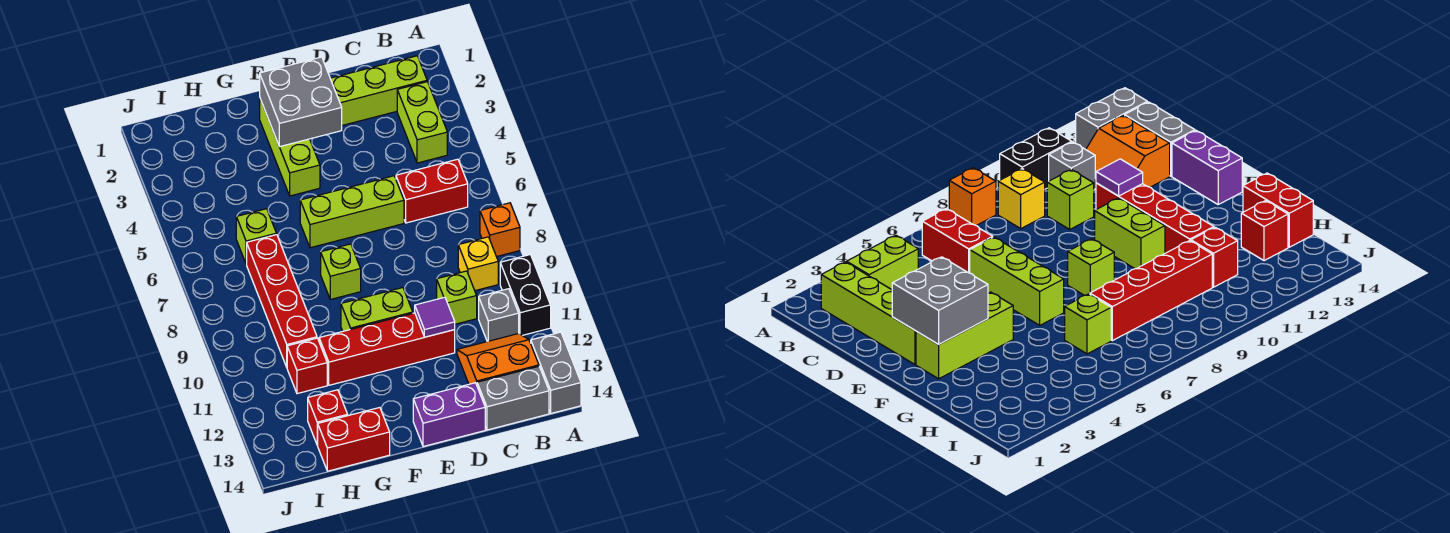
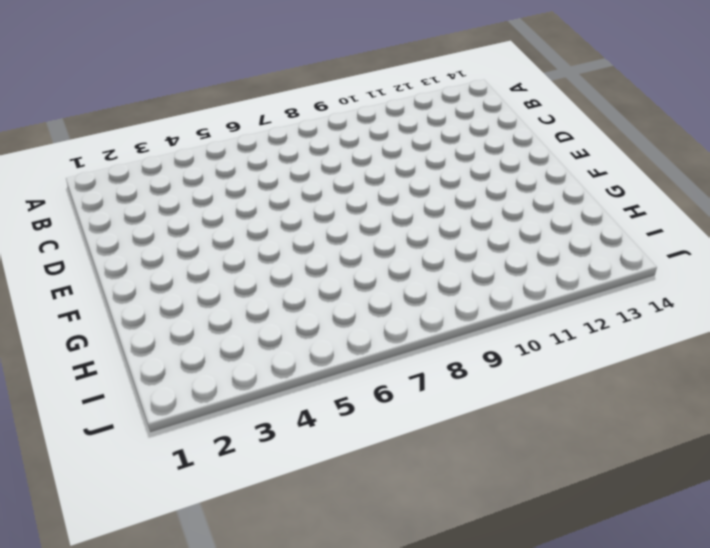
none -> orange brick A8 level 1
none -> black brick A10:A11 level 1
none -> grey brick A13:A14 level 1

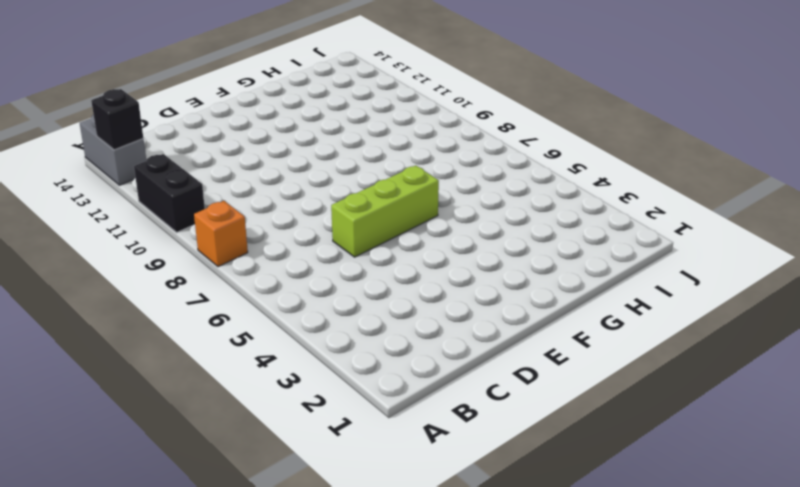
black brick A13 level 2 -> none
none -> lime brick B2:E2 level 1
none -> lime brick B3:B4 level 1
none -> red brick B6:C6 level 1

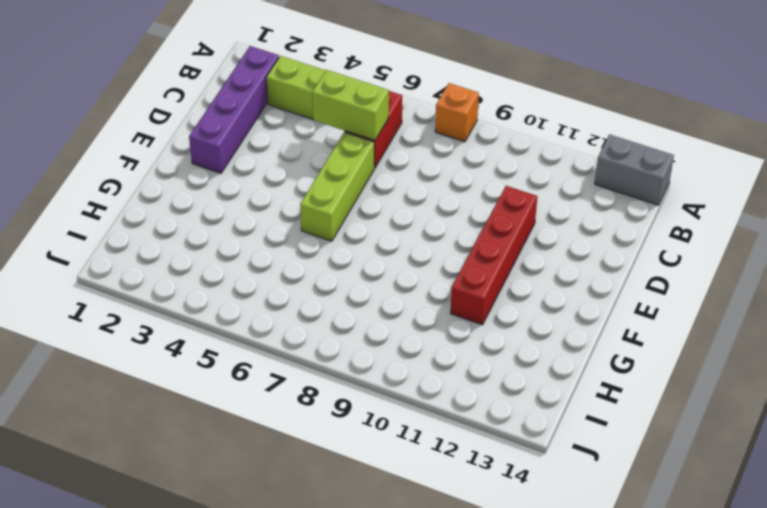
purple brick B2:E2 level 1 -> lime brick B2:E2 level 1
lime brick C5:C6 level 2 -> lime brick E10:F10 level 1
none -> black brick A10:A11 level 1
none -> yellow brick B9 level 1
none -> grey brick B11 level 1

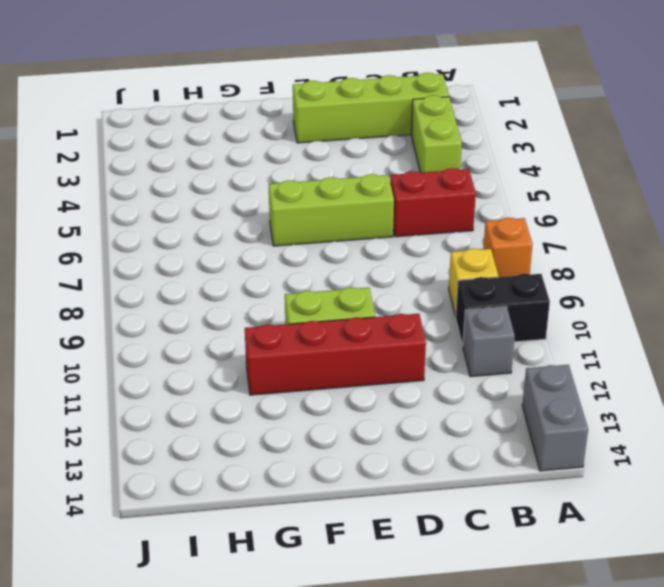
black brick A10:B10 level 1 -> black brick A10:A11 level 1
none -> orange slope B12:C13 level 1 top 13
none -> grey brick B14:C14 level 1
none -> lime brick C10 level 1

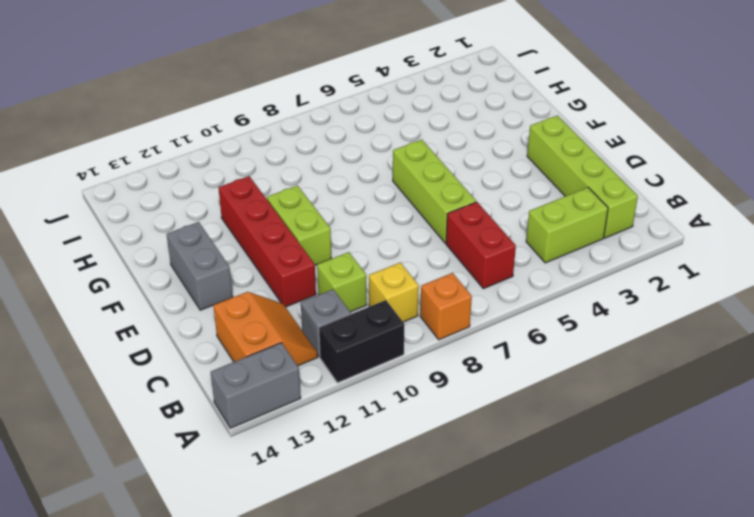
grey brick E13:F13 level 1 -> grey brick B14:C14 level 1
none -> purple brick D14:E14 level 1
none -> lime brick F2:F4 level 1
none -> lime brick F8 level 1

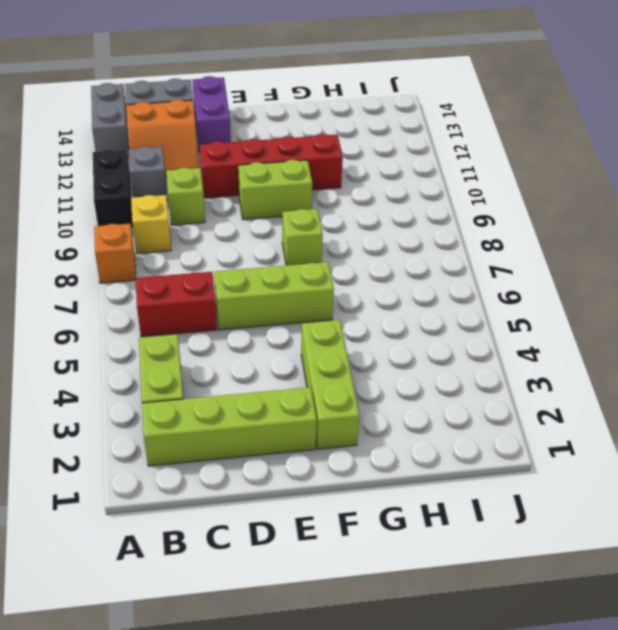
purple brick D13:D14 level 1 -> purple brick D14:E14 level 1
none -> red brick G14:H14 level 1
none -> lime brick H6 level 1
none -> red brick H7:H10 level 1

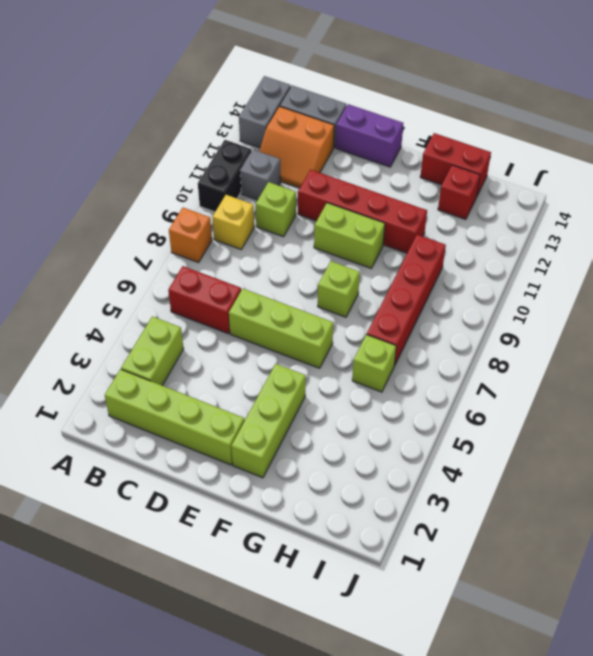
none -> red brick H11 level 1
none -> purple tile D11 level 2
none -> grey brick E2:F3 level 2

